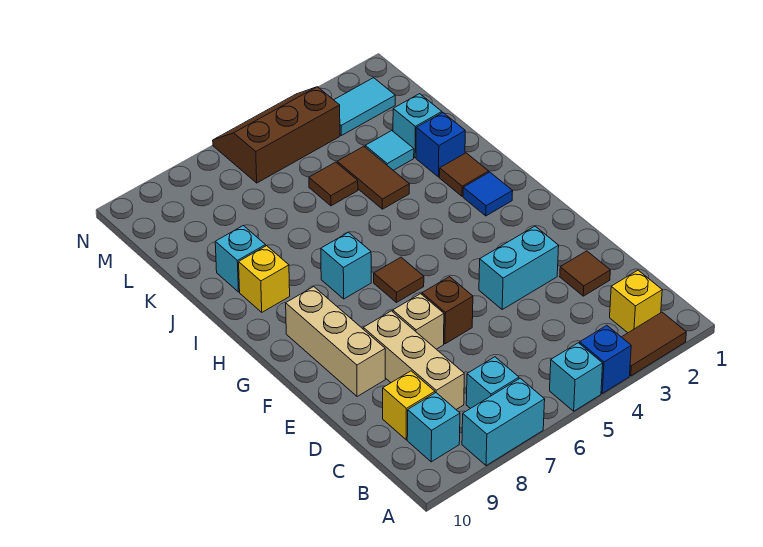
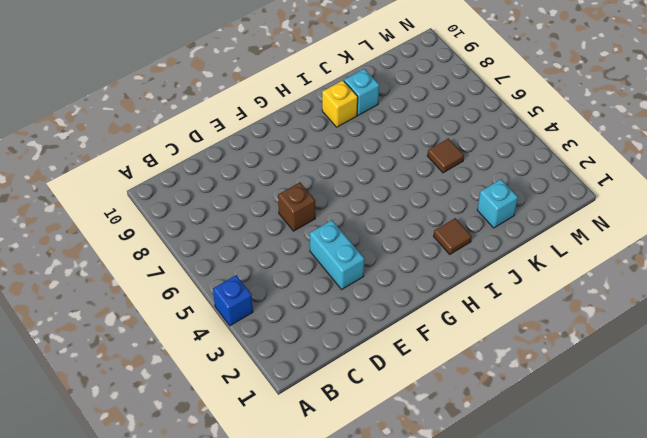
none -> brown tile A2:A3 level 1
none -> cyan brick A5 level 1
none -> cyan brick A7:A8 level 1

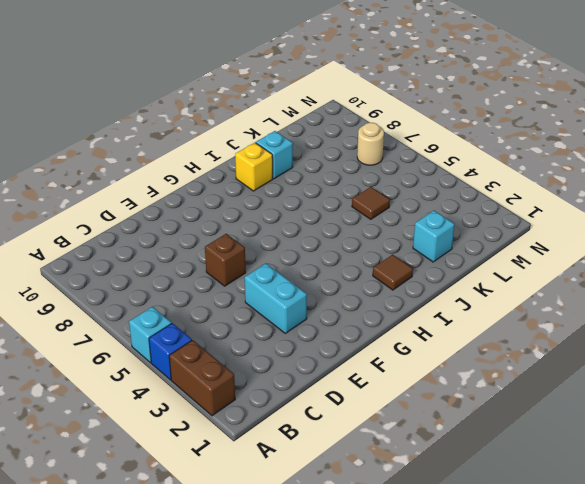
brown brick A2:A3 level 1 -> brown tile A2:A3 level 1
tan round brick M7 level 1 -> none
none -> cyan brick A7:A8 level 1
none -> yellow brick B2 level 1
none -> cyan brick B7 level 1

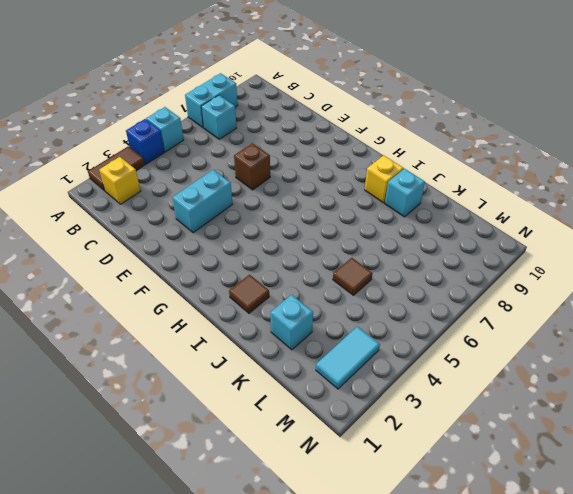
none -> cyan brick B9 level 1
none -> tan brick C8:E8 level 1
none -> yellow brick C9 level 1

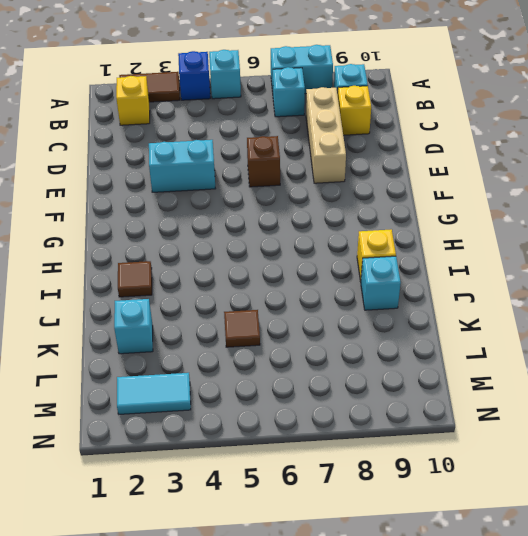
none -> brown tile D2 level 1
none -> tan brick E7 level 1
none -> tan brick E9:G9 level 1

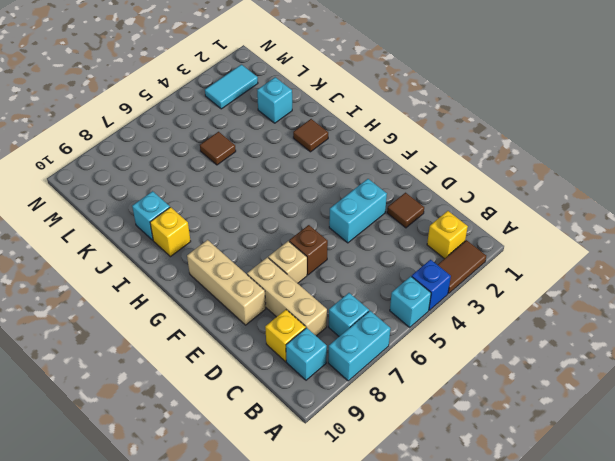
none -> brown tile G6 level 1
none -> blue tile H2 level 1
none -> cyan brick H7 level 1

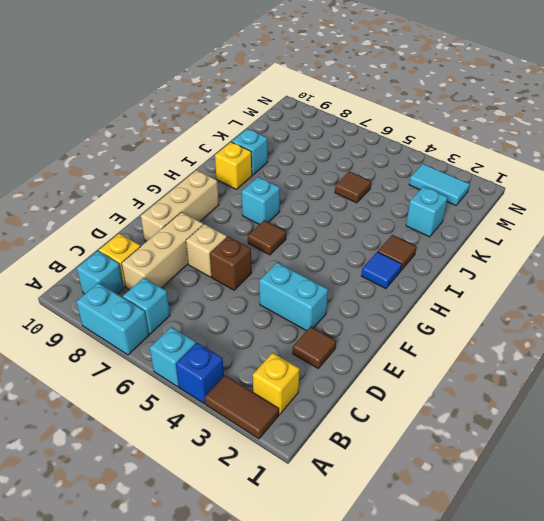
none -> blue brick J2 level 1
none -> brown tile J4:K4 level 1
none -> cyan tile K3 level 1

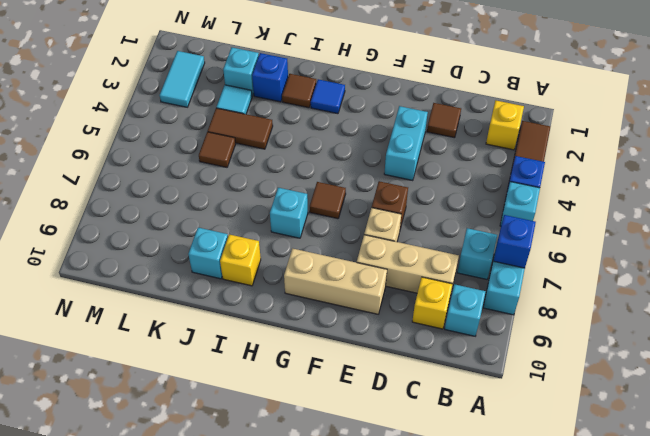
blue brick A7 level 2 -> none
none -> brown slope M4:N6 level 1 top M

